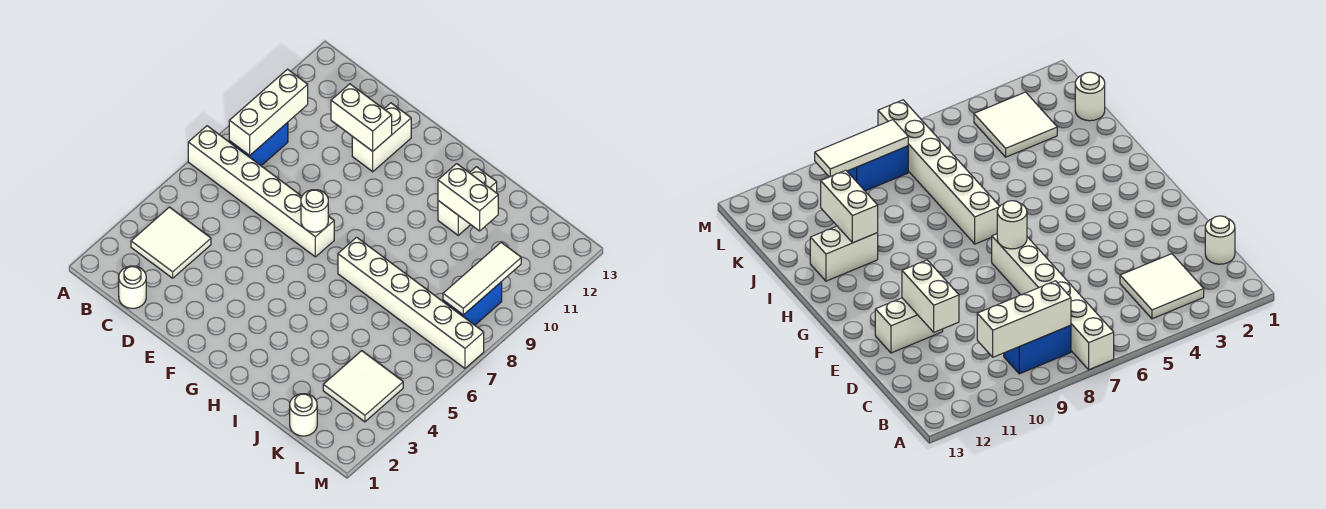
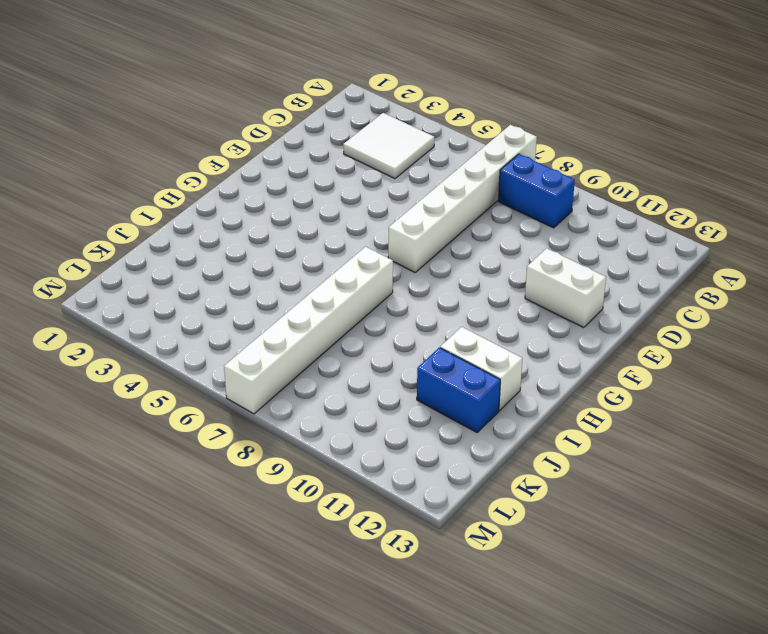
blue brick J11:J12 level 1 -> blue brick L8:L9 level 1
none -> white round brick C1 level 1
none -> white round brick K1 level 1
none -> white tile K3:L4 level 1

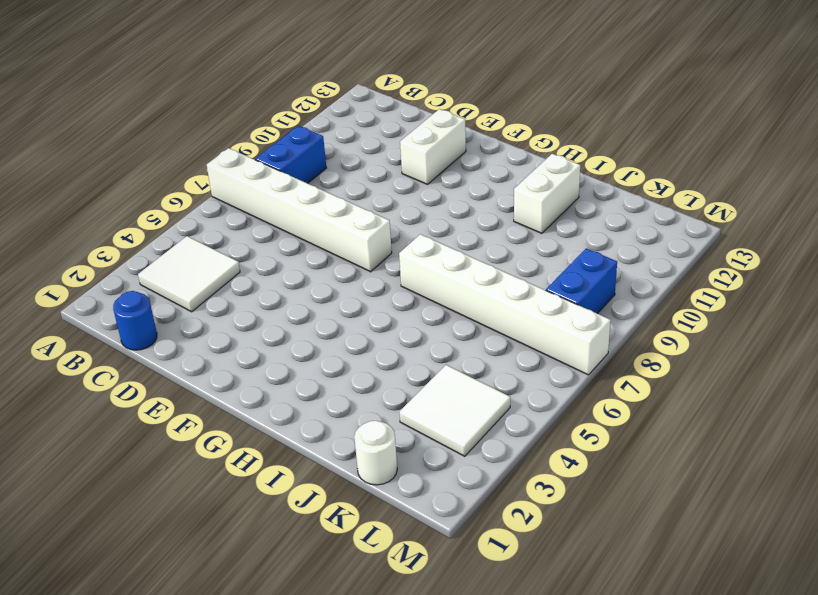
blue round brick C1 level 1 -> white round brick C1 level 1
none -> white brick B8:B10 level 2
none -> white brick D11:E11 level 2
none -> white round brick F7 level 2

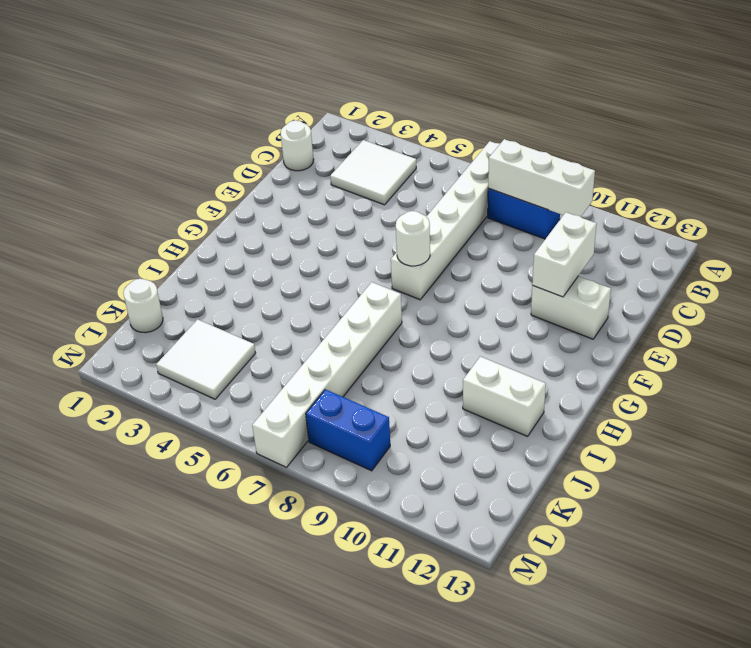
none -> white brick I11:J11 level 2
none -> white tile L8:L10 level 2

